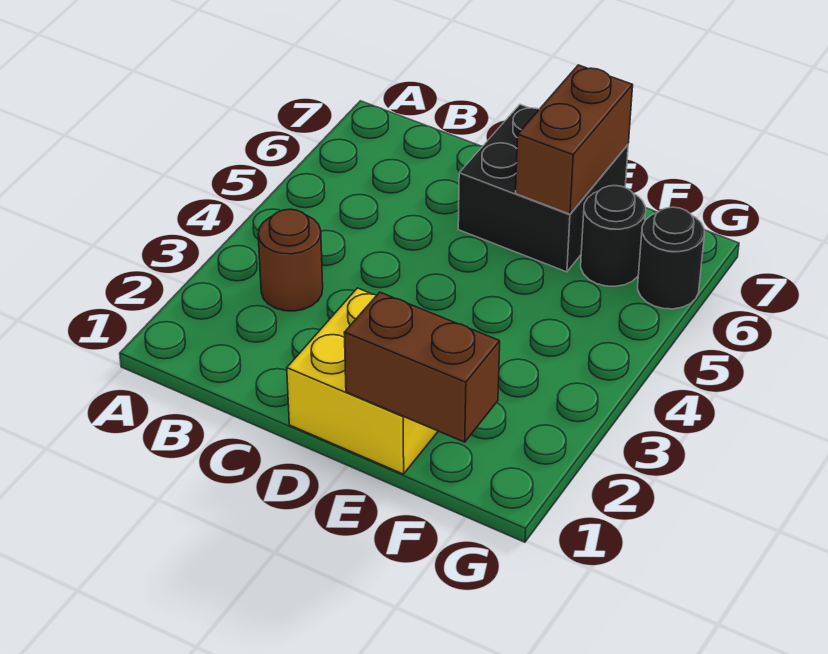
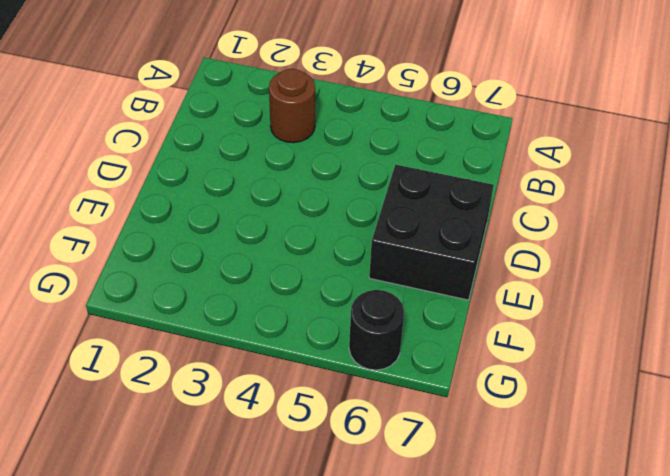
none -> yellow brick D1:E2 level 1
none -> black round brick F6 level 1

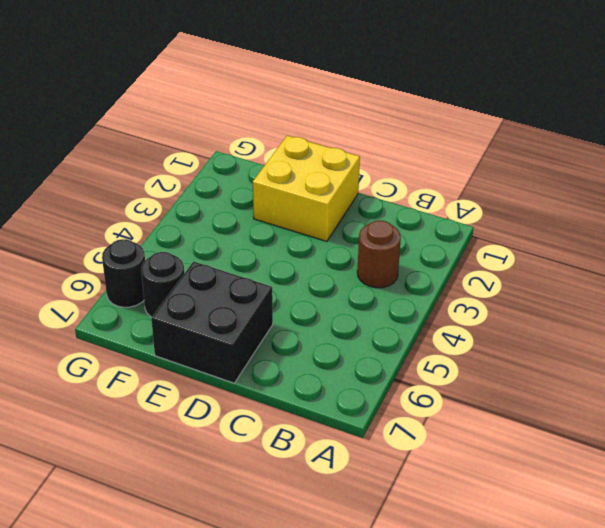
none -> brown brick E1:F1 level 2
none -> brown brick E6:E7 level 2

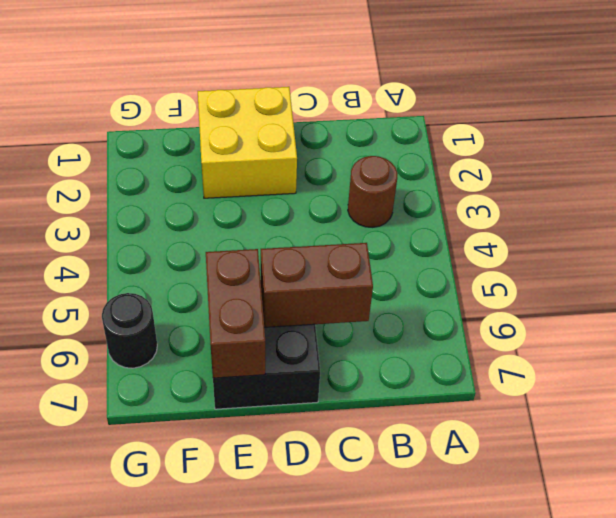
brown brick C6:D6 level 2 -> brown brick E1:F1 level 2
none -> black round brick F6 level 1

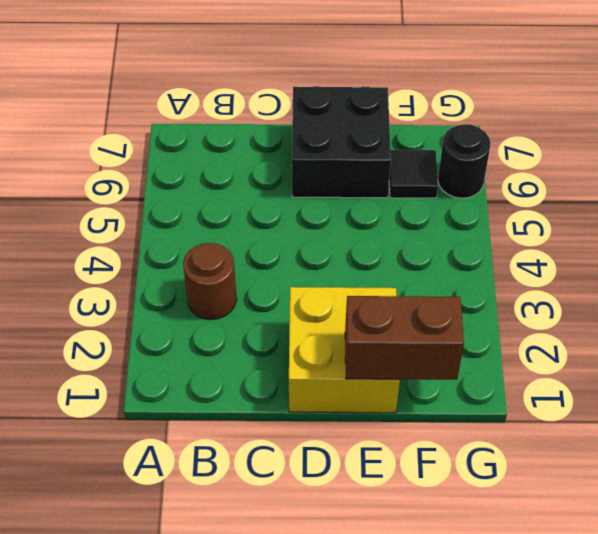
black tile F6 level 1 -> black round brick F6 level 1
none -> brown brick E6:E7 level 2

